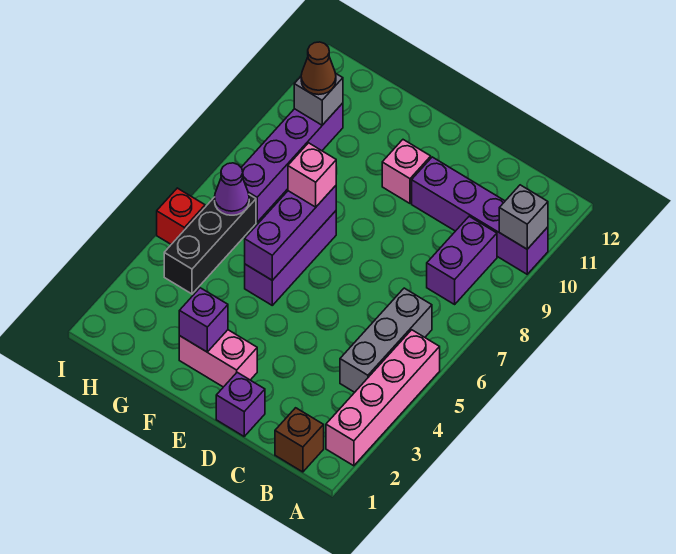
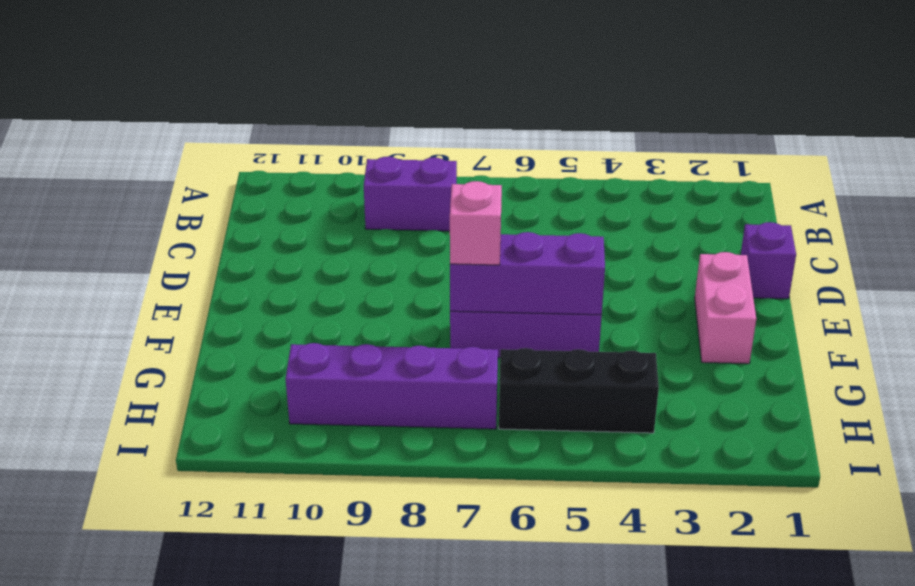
none -> pink brick A2:A5 level 1
none -> purple brick A10:D10 level 1
none -> brown brick B1 level 1

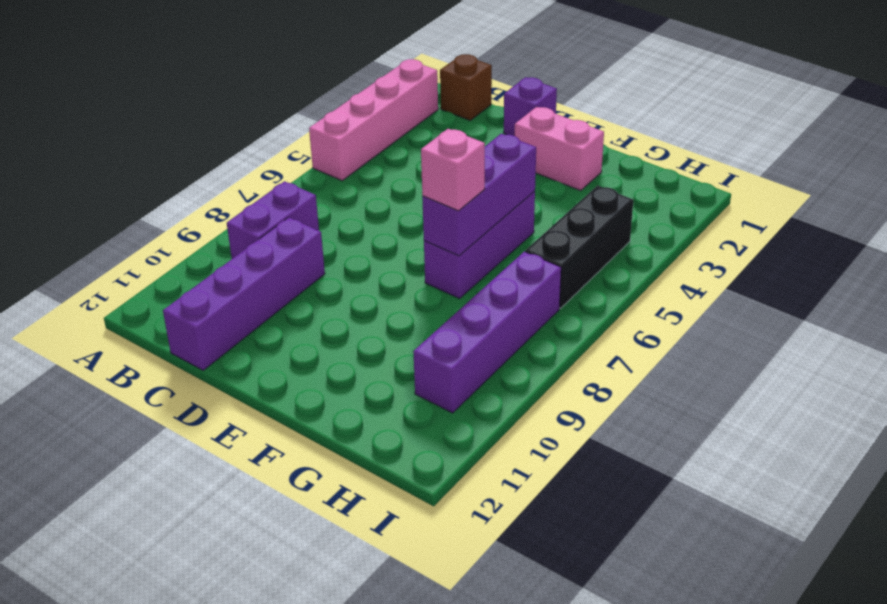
purple brick C9:C12 level 1 -> purple brick A10:D10 level 1
none -> grey brick B4:B6 level 1
none -> pink brick E10 level 1
none -> red brick I5 level 1

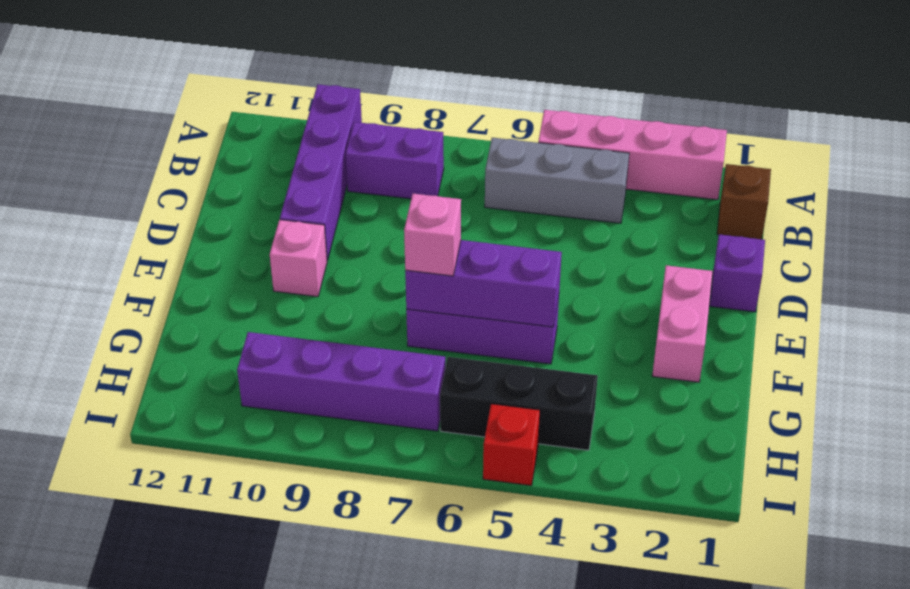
none -> grey brick A10 level 2
none -> purple brick F2 level 2
none -> purple cone H6 level 2

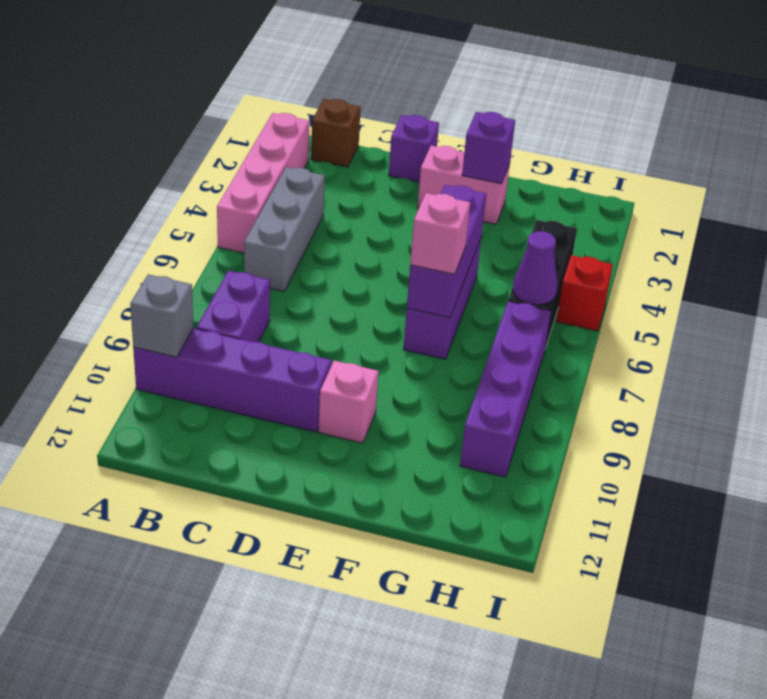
none -> grey brick H10 level 2
none -> brown cone H10 level 3

